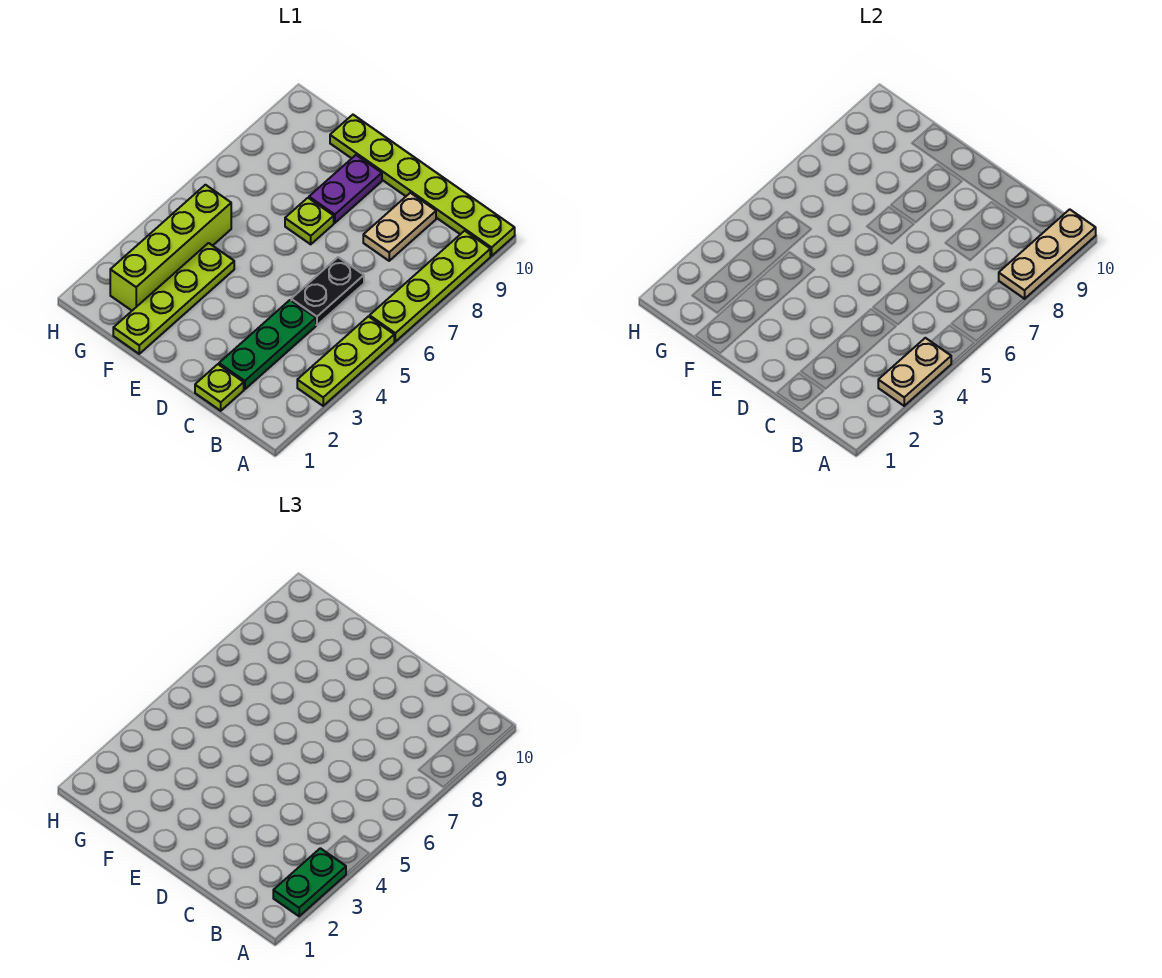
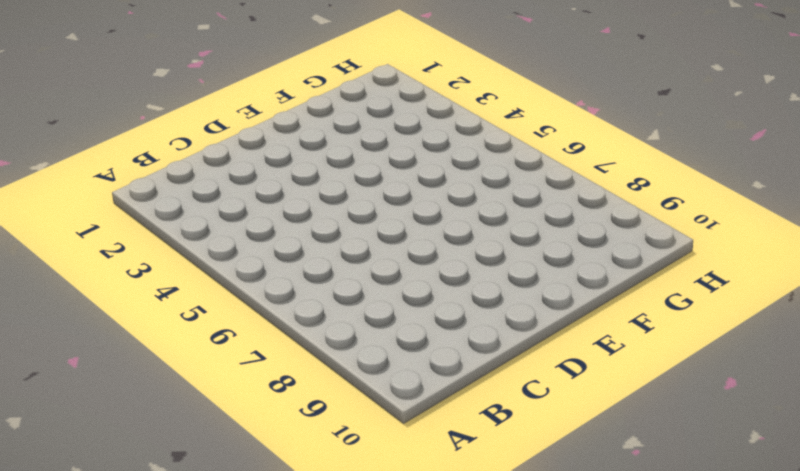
none -> lime plate A3:A5 level 1
none -> lime plate A6:A9 level 1
none -> lime plate A10:F10 level 1

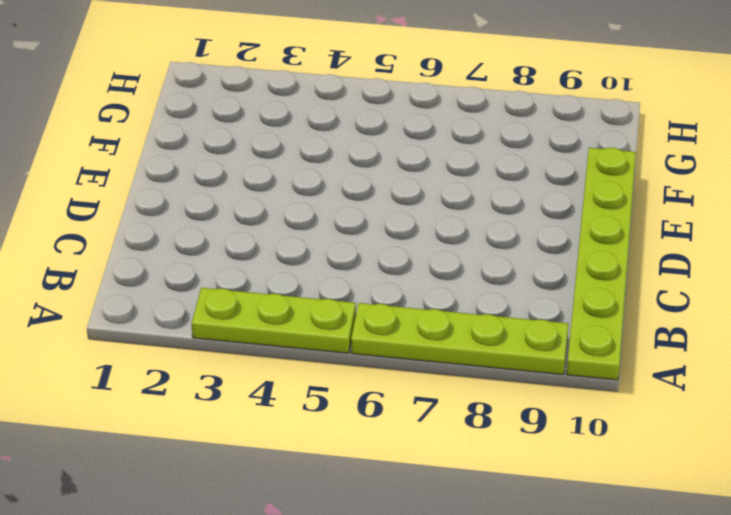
none -> lime plate C1 level 1
none -> green plate C2:C4 level 1
none -> black plate C5:C6 level 1

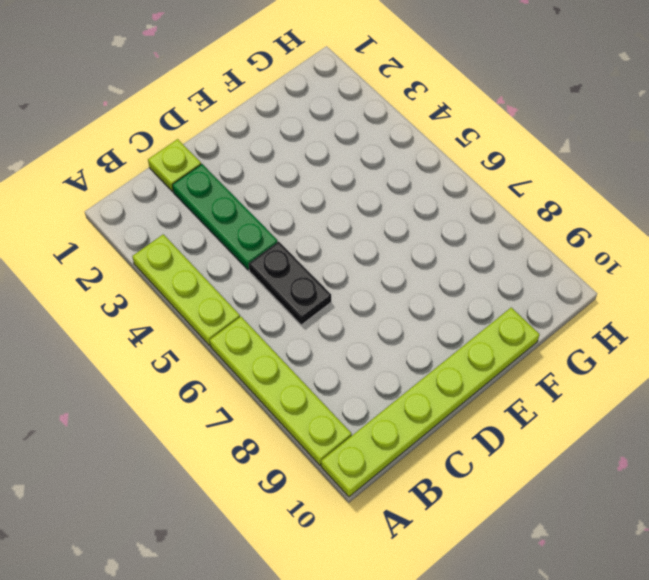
none -> tan plate C8:C9 level 1
none -> lime plate E7 level 1
none -> purple plate E8:E9 level 1

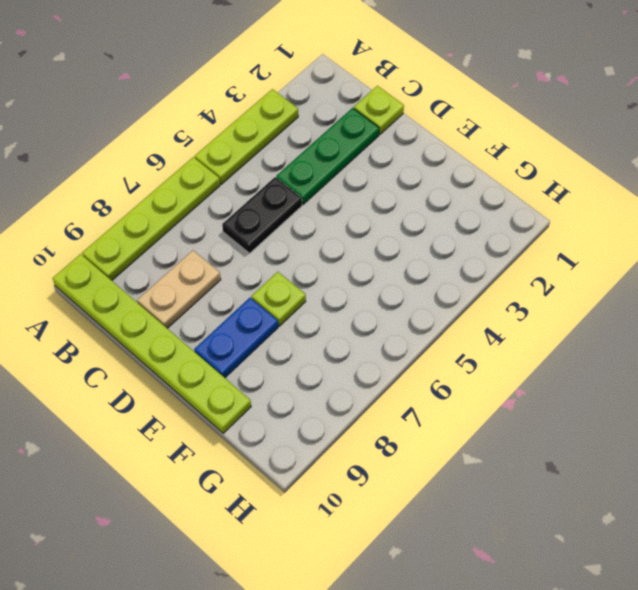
blue plate E8:E9 level 1 -> purple plate E8:E9 level 1
none -> lime plate F1:F4 level 1
none -> lime brick G2:G5 level 1
none -> tan plate A3:A4 level 2

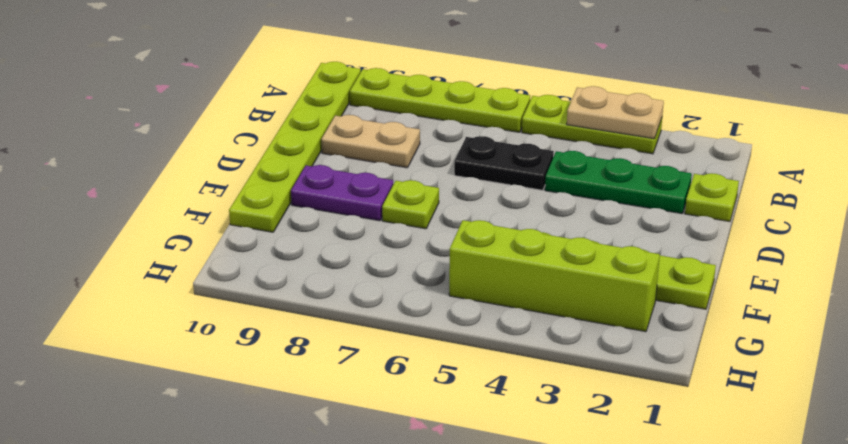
none -> tan plate A8:A10 level 2
none -> green plate A2:A3 level 3

